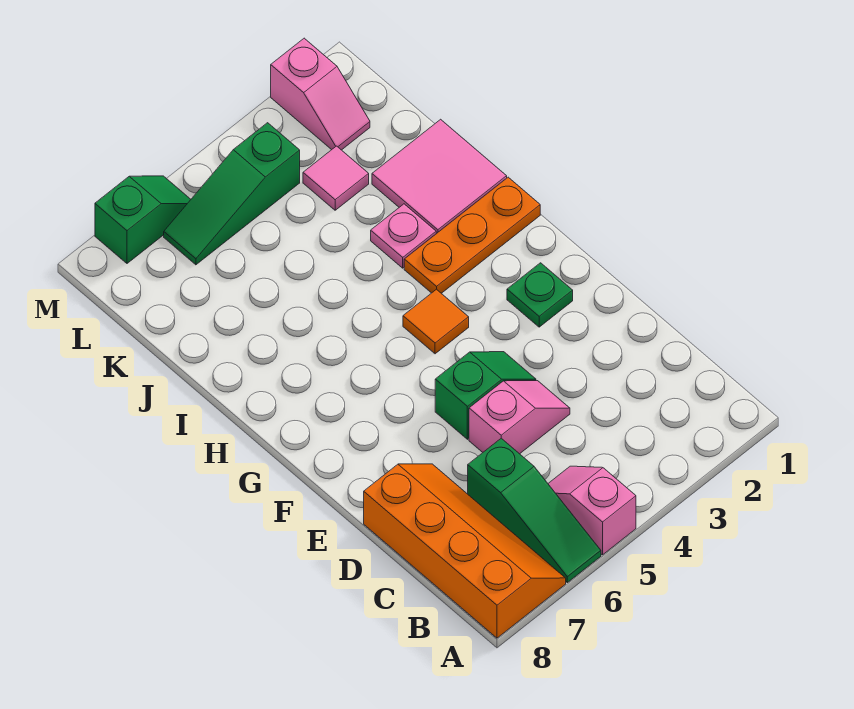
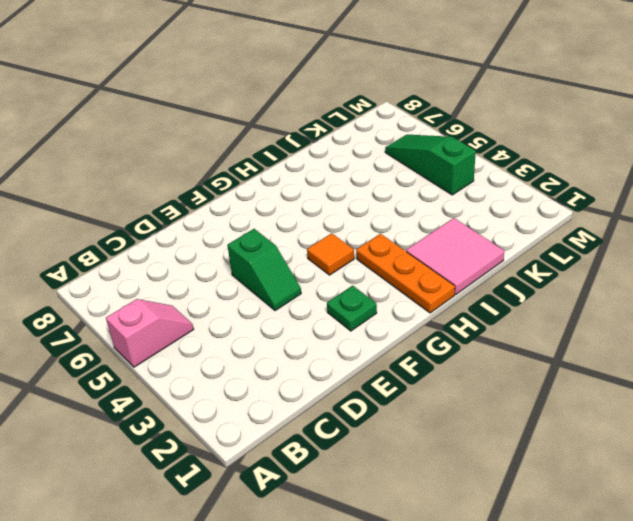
none -> green slope A6:C6 level 1 top C
none -> orange slope A7:D8 level 1 top 8
none -> pink slope D4:D5 level 1 top 5

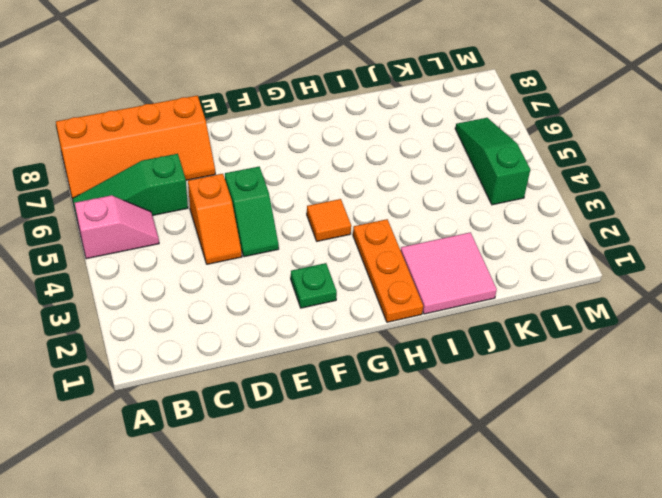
orange slope D4:D5 level 1 top 5 -> pink slope D4:D5 level 1 top 5
none -> pink plate I3 level 1
none -> pink tile K3 level 1
none -> pink slope L2:M2 level 1 top M

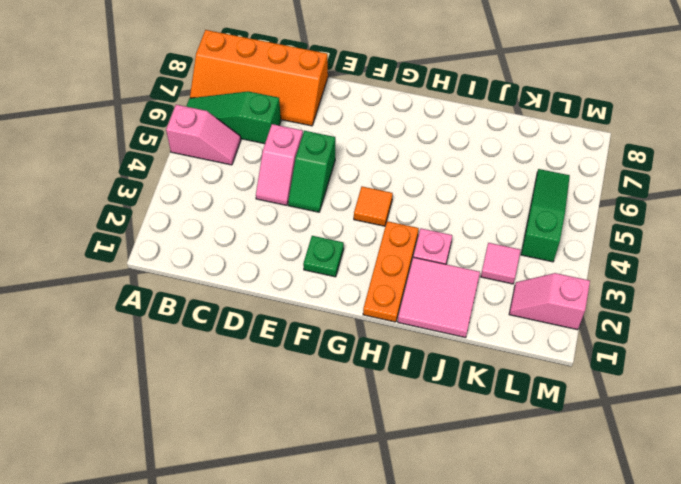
none -> green slope M6:M7 level 1 top 7

